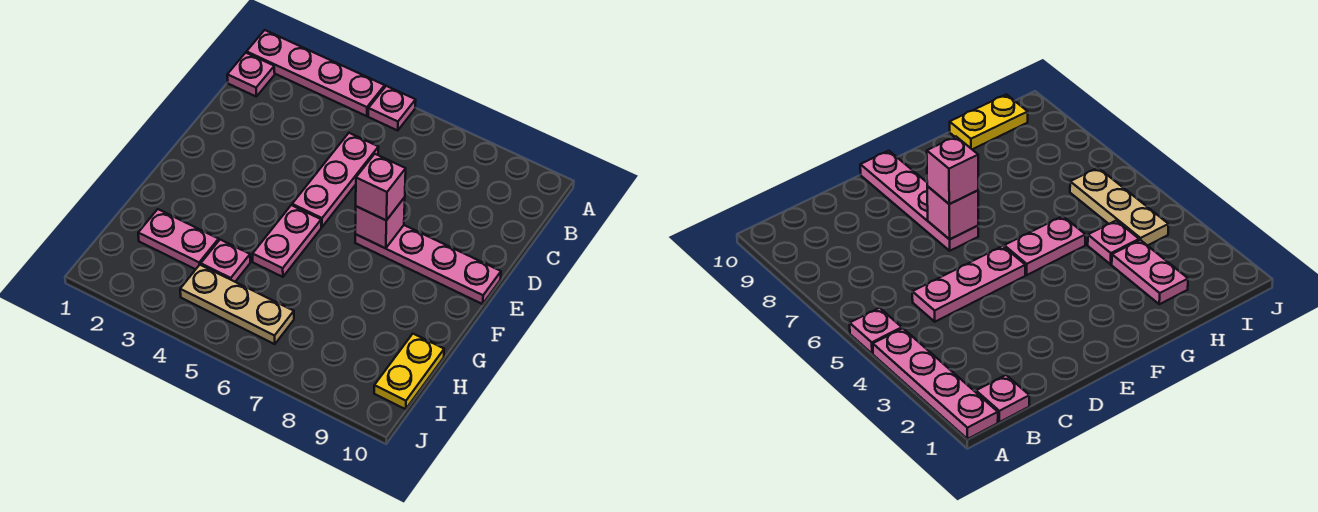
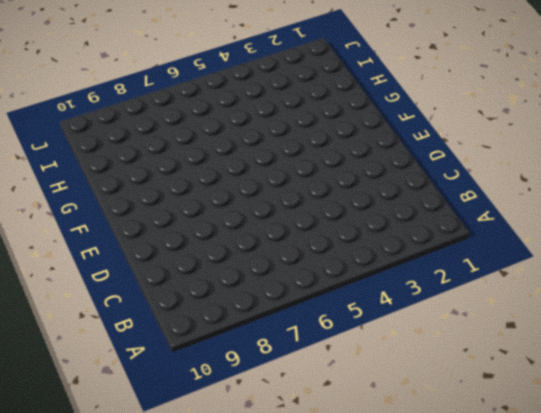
none -> pink plate A1:A4 level 1
none -> pink plate A5 level 1
none -> pink plate B1 level 1

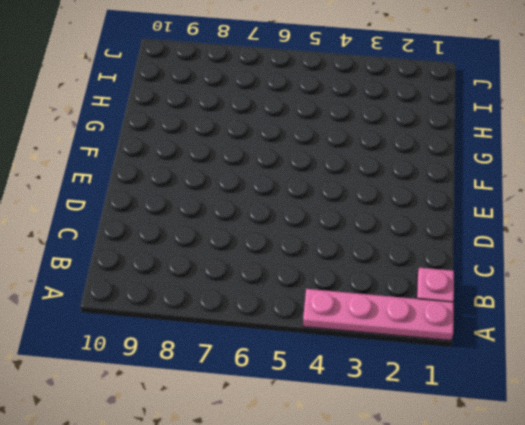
none -> pink plate A5 level 1
none -> pink plate C5:E5 level 1
none -> pink plate E7:E10 level 1

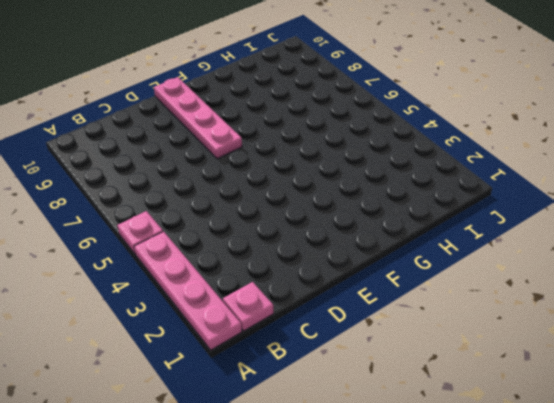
none -> pink plate C5:E5 level 1
none -> pink plate F5:G5 level 1
none -> pink plate H2:H3 level 1

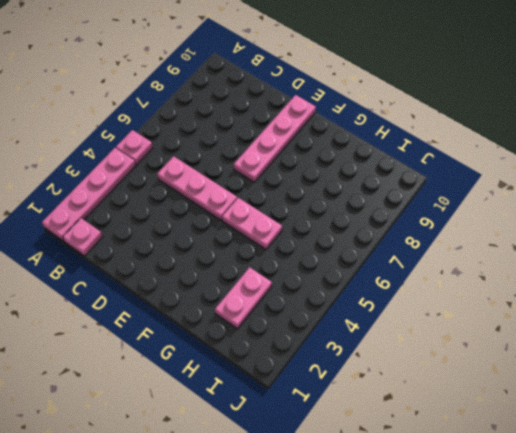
none -> pink plate H4 level 1
none -> yellow plate H10:I10 level 1
none -> tan plate I4:I6 level 1

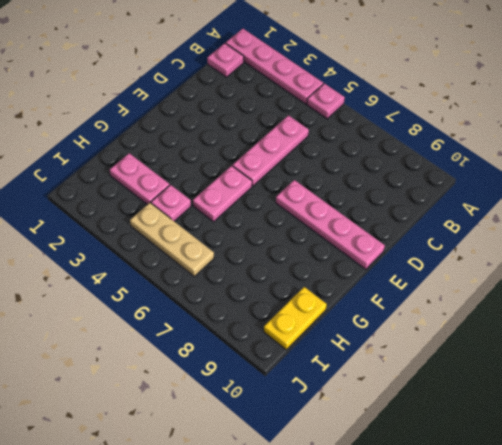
none -> pink brick E7 level 2
none -> pink brick E7 level 3

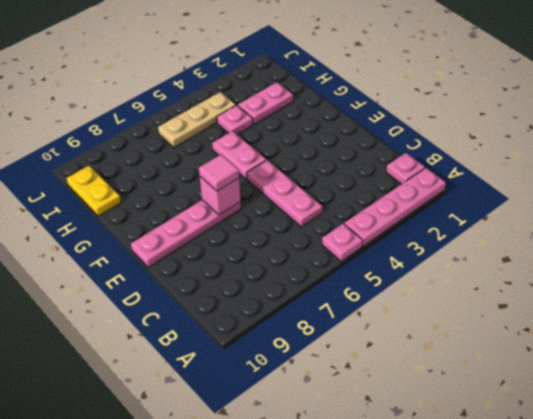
pink tile E7 level 3 -> pink brick E7 level 3

